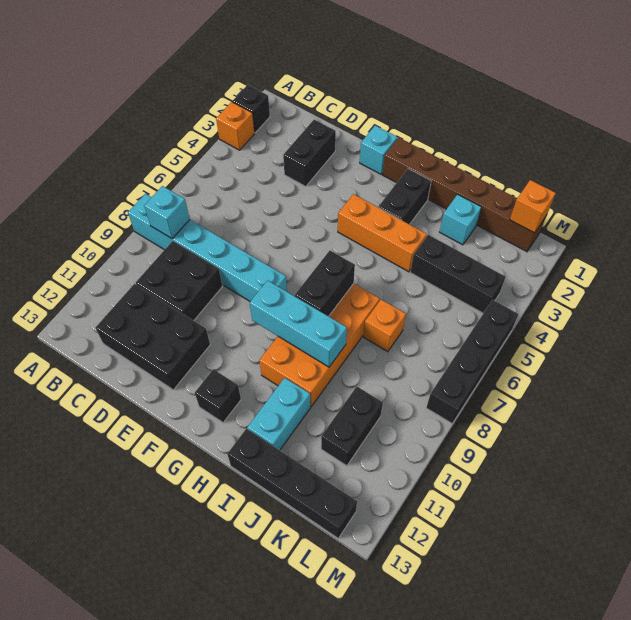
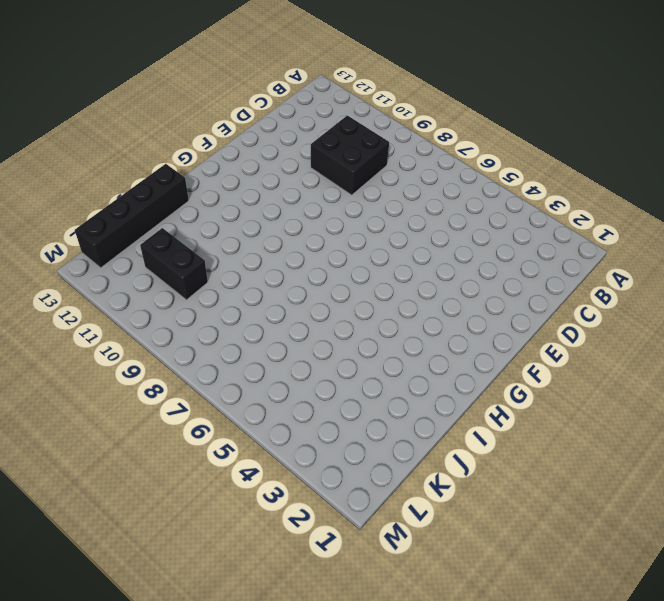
none -> black brick A2 level 1
none -> orange brick A3 level 1
none -> cyan brick A8:F8 level 1

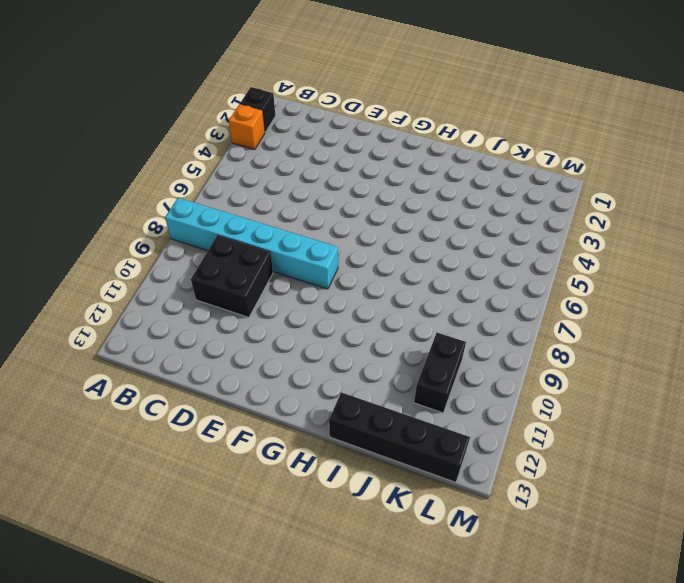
none -> black brick C11:E12 level 1
none -> black brick D2:D3 level 1
none -> cyan brick F1 level 1

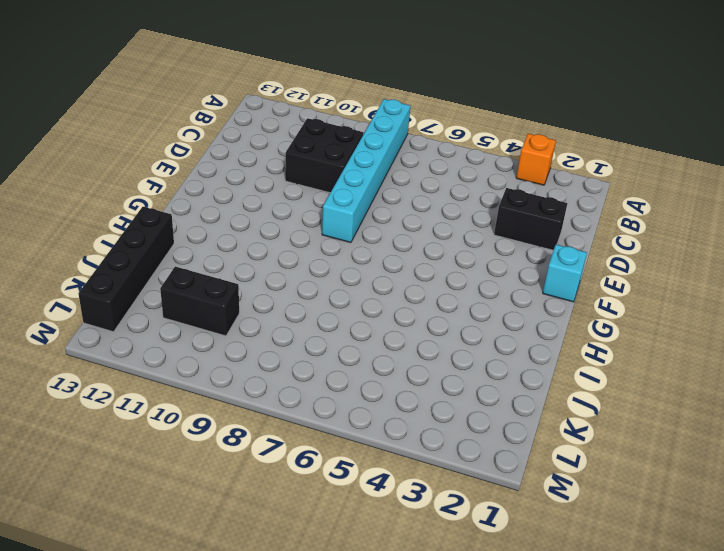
none -> black brick A2 level 1
none -> black brick C11:E12 level 1
none -> brown brick G1:L1 level 1

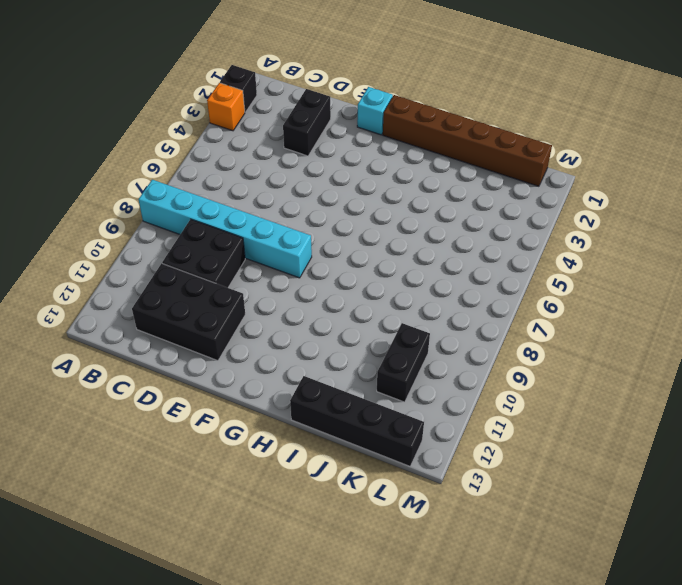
none -> orange brick G4:I4 level 1
none -> black brick G12 level 1
none -> black brick H2:H3 level 1

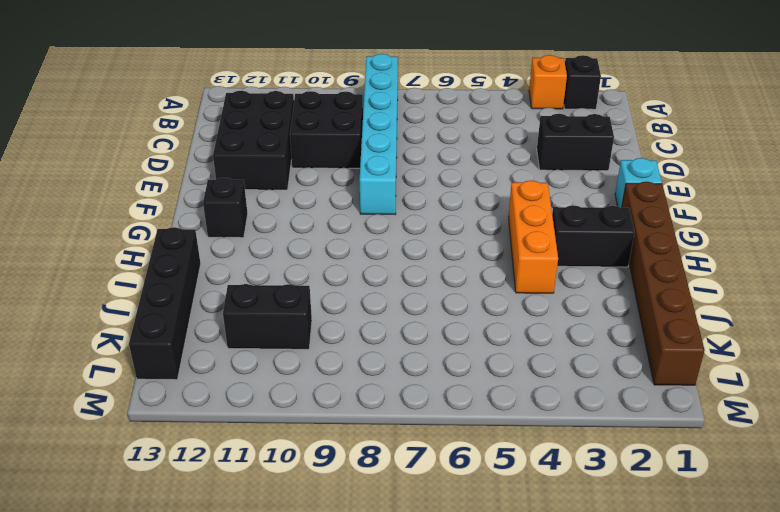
none -> orange brick H7:I10 level 1
none -> cyan brick I11:I12 level 1
none -> cyan brick J2 level 1

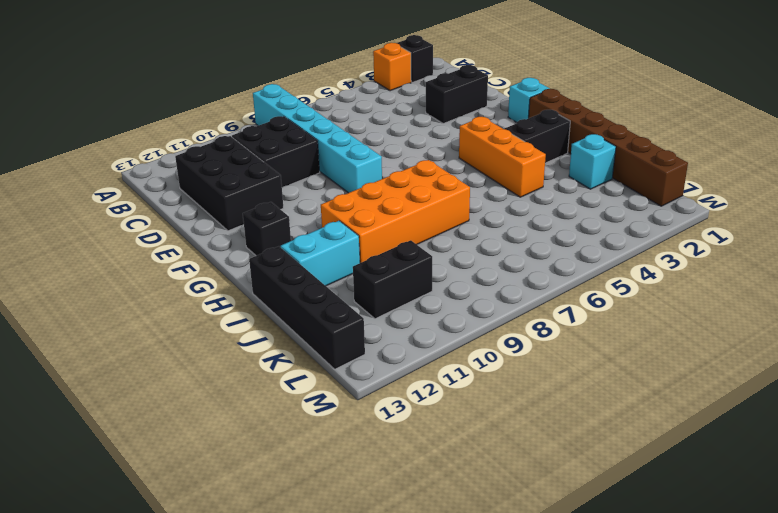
none -> black brick J4:L4 level 1
none -> orange brick J7 level 1
none -> black brick M5:M8 level 1

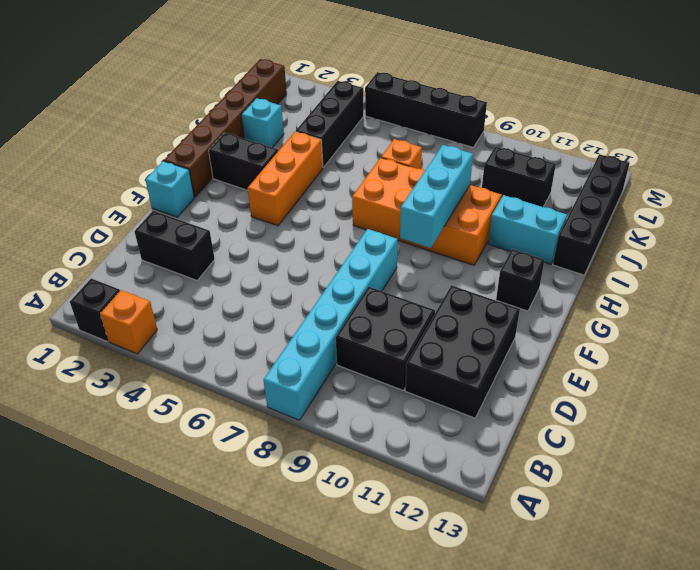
none -> cyan brick B8 level 2
none -> black brick H7:H8 level 2
none -> orange brick L1 level 2

